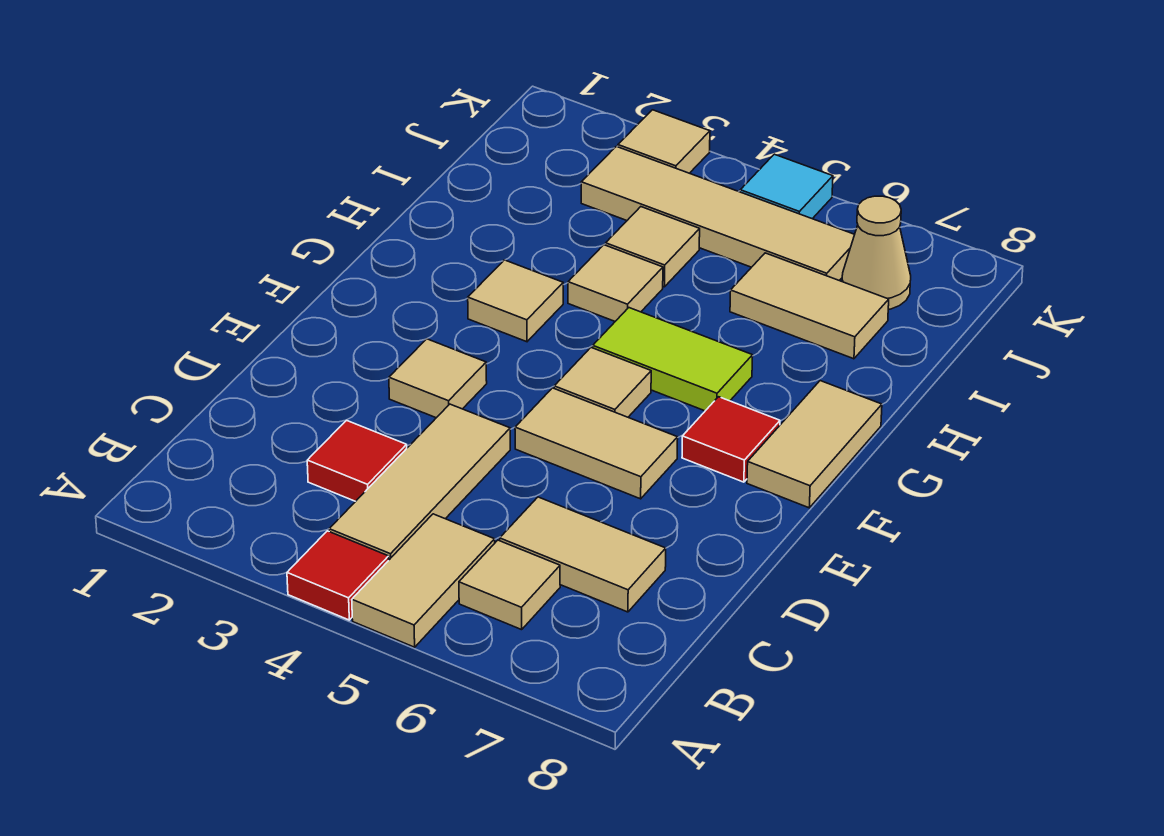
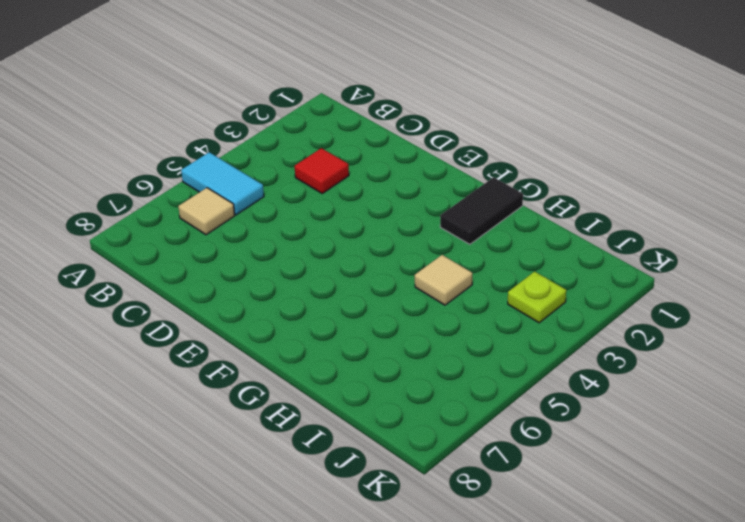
cyan tile A5:B5 level 1 -> tan tile A5:B5 level 1
black tile G1:G2 level 1 -> none
lime plate J3 level 1 -> tan tile J3:J6 level 1
none -> red tile A4 level 1
none -> tan tile B4:D4 level 1
none -> tan tile C6:C7 level 1

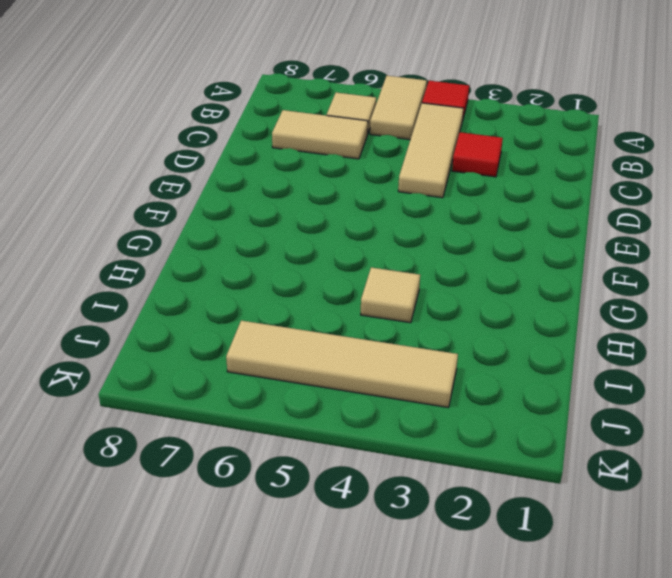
none -> tan tile E3 level 1
none -> tan tile E5:E6 level 1
none -> tan tile F5 level 1

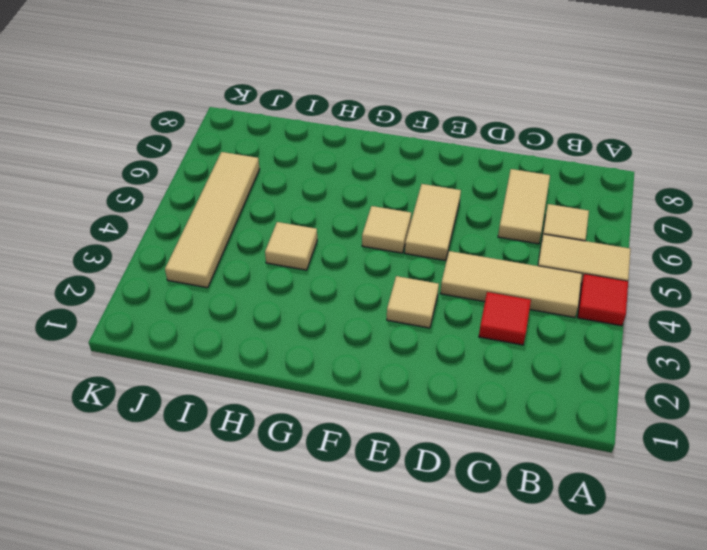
none -> red tile F7 level 1
none -> tan tile F8:G8 level 1
none -> tan tile G3 level 1

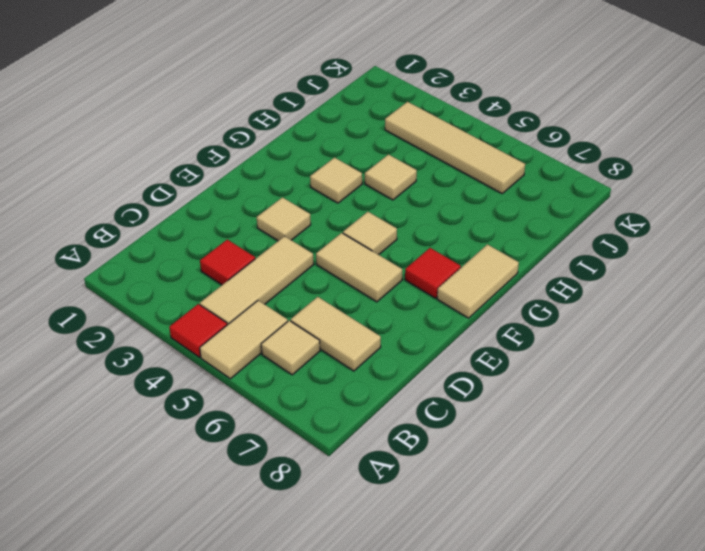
none -> lime tile G5:G6 level 1
none -> tan tile I4 level 1
none -> tan tile I6:I7 level 1

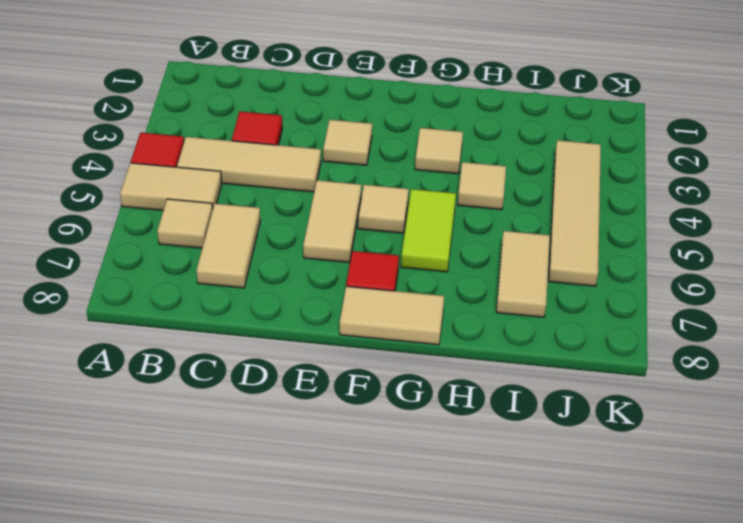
none -> tan tile I4 level 1
none -> tan cone J7 level 1
none -> tan tile K3 level 1

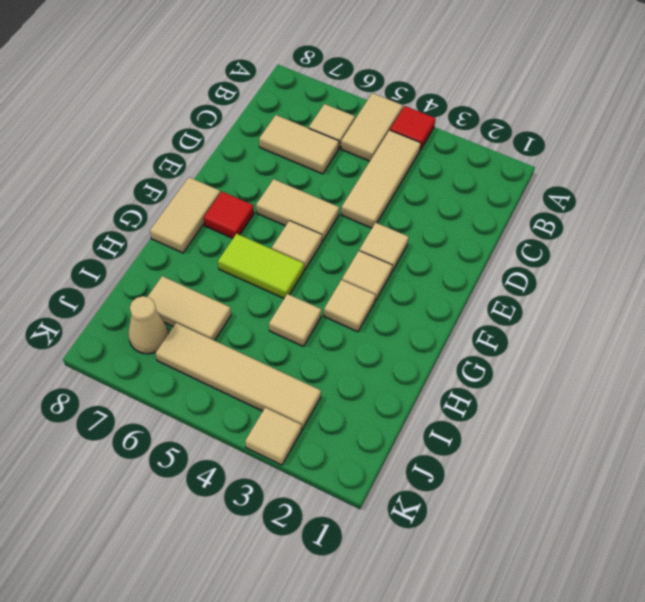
tan tile F3 level 1 -> tan tile I4 level 1
none -> red tile C3 level 1
none -> cyan tile K5 level 1

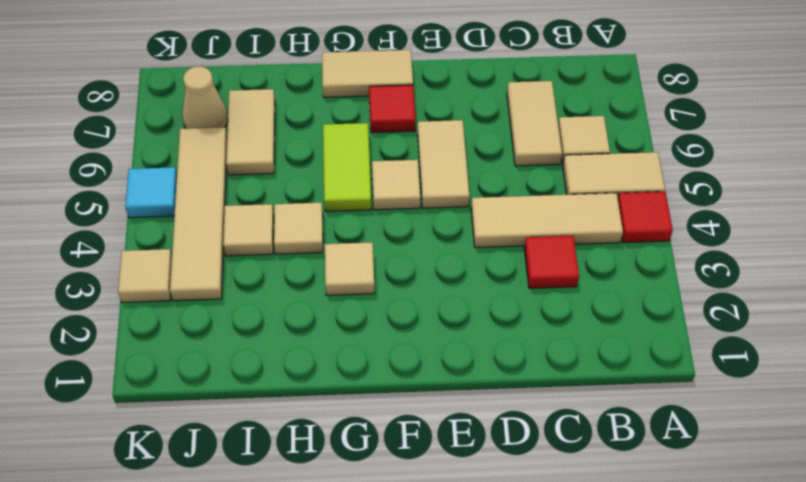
none -> tan tile E3 level 1

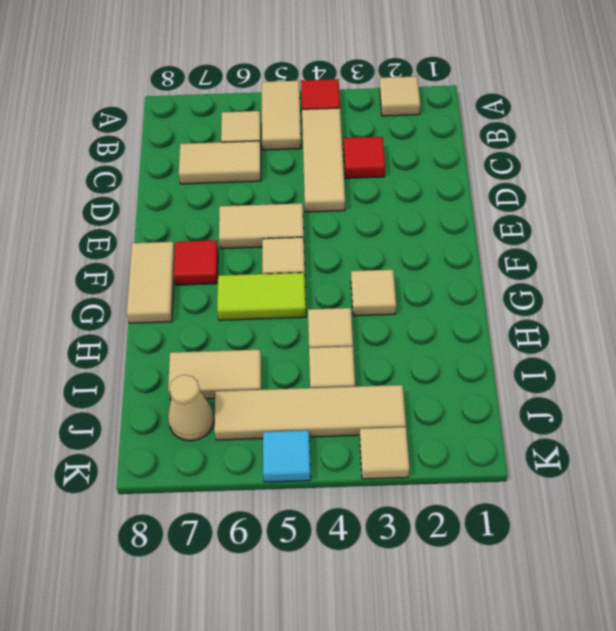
tan tile A2 level 1 -> tan tile E3 level 1

